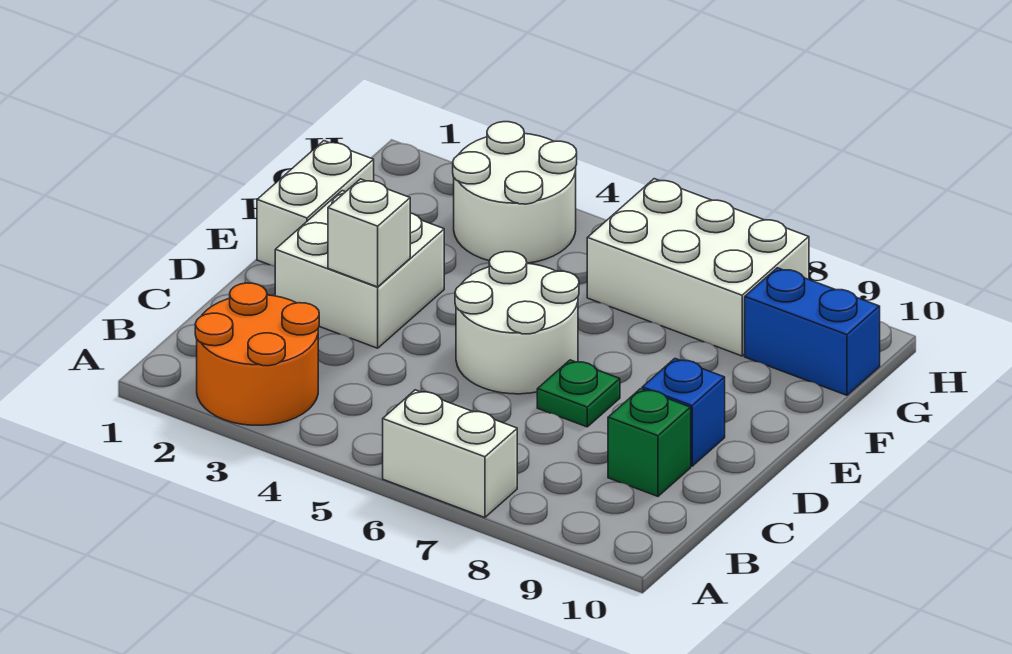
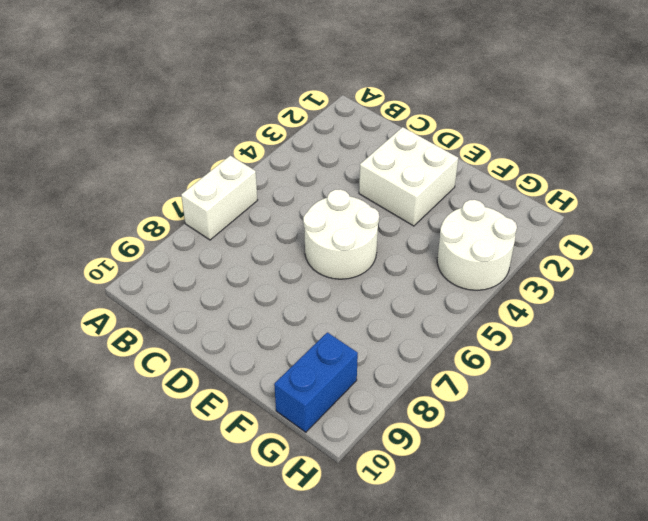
none -> orange round brick A2:B3 level 1
none -> green brick C9 level 1
none -> green plate D7 level 1

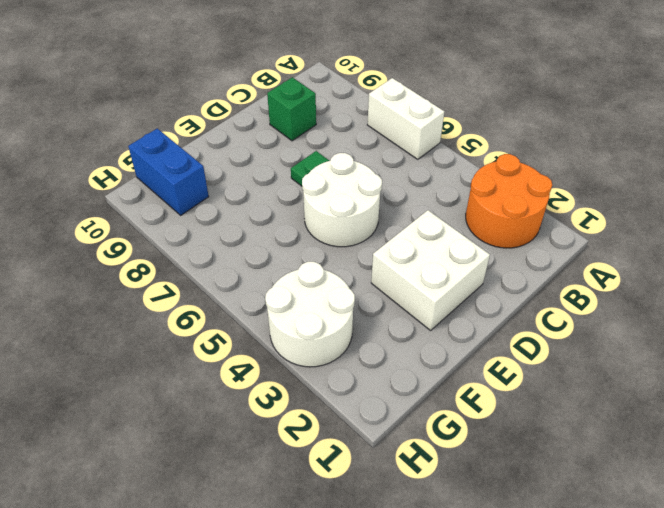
none -> blue brick D9 level 1
none -> white brick E1:F1 level 1
none -> white brick G6:H8 level 1

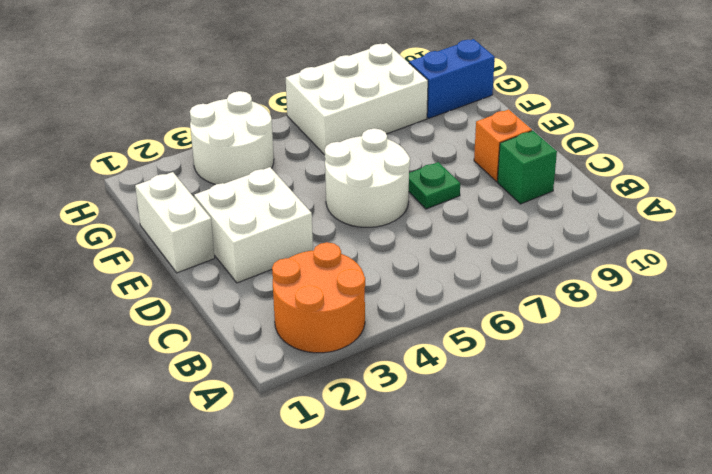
orange brick D9 level 1 -> blue brick D9 level 1
none -> white brick A6:A7 level 1
none -> white brick D3 level 2

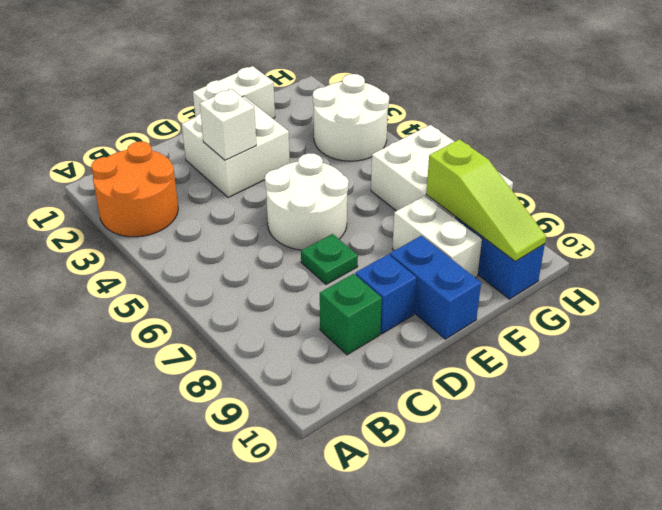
blue brick E9:E10 level 1 -> none
white brick F8:F9 level 1 -> white brick A6:A7 level 1
lime slope G8:G10 level 2 top 8 -> none

